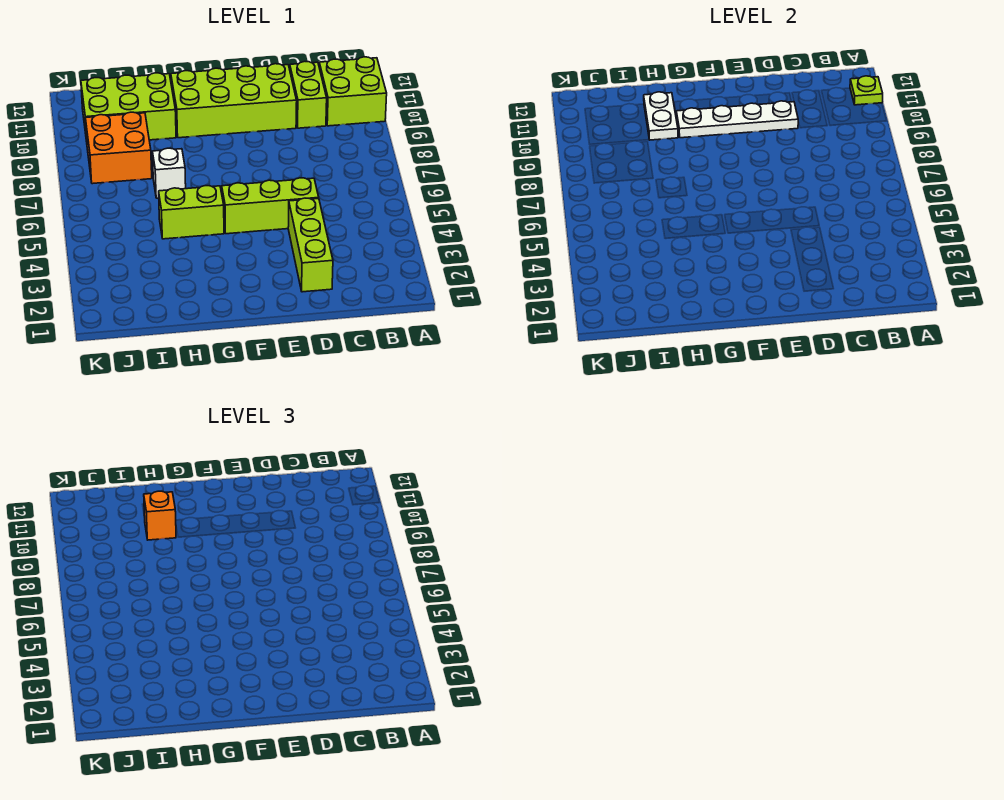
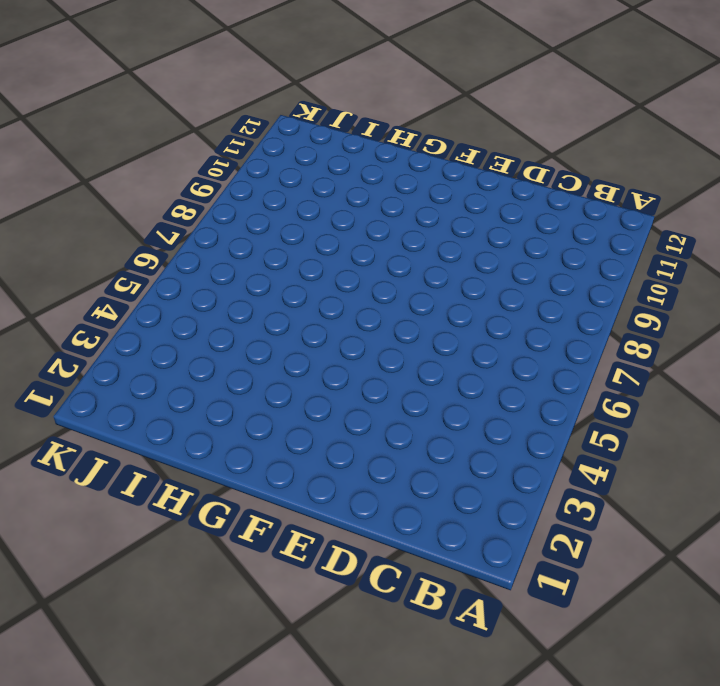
none -> lime brick A10:B11 level 1
none -> lime brick C10:C11 level 1
none -> lime brick D2:D4 level 1

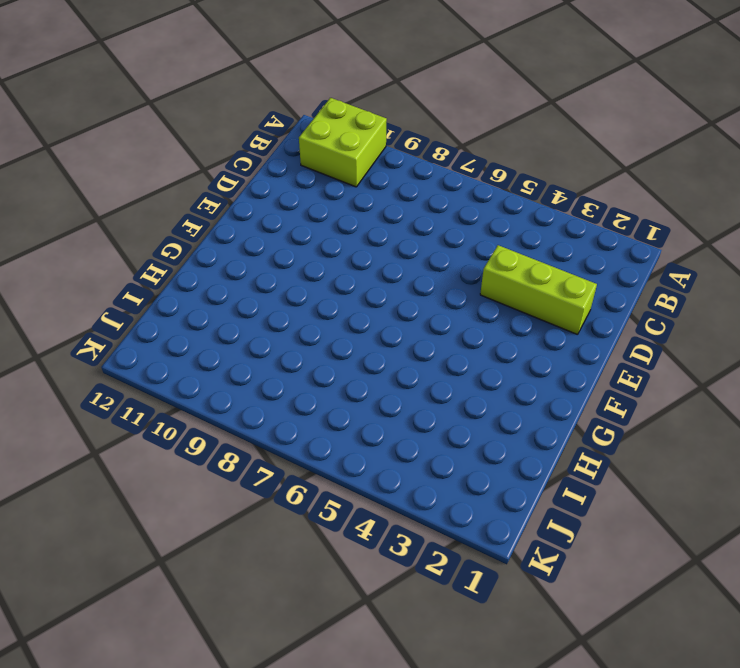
none -> lime brick C10:C11 level 1
none -> lime brick D5:F5 level 1
none -> lime brick D10:G11 level 1

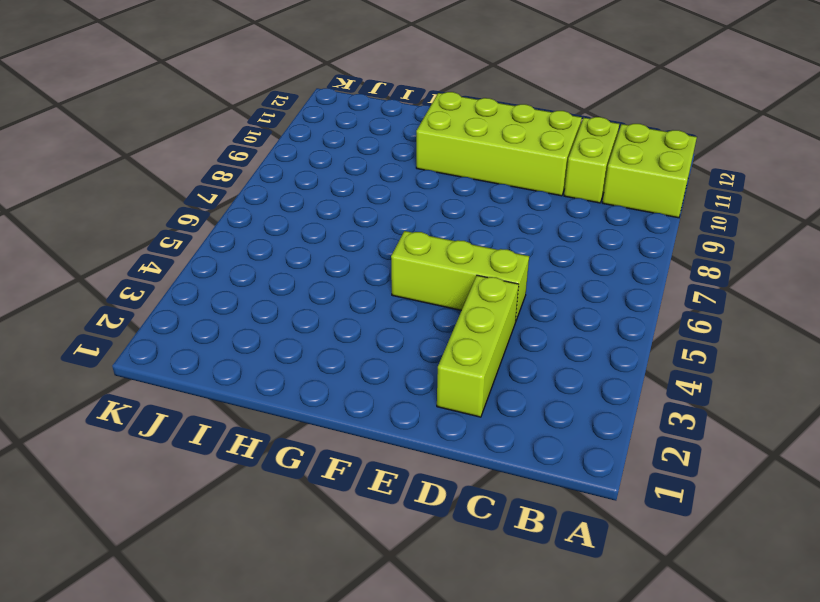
none -> lime brick G5:H5 level 1
none -> white brick H7 level 1
none -> lime brick H10:J11 level 1

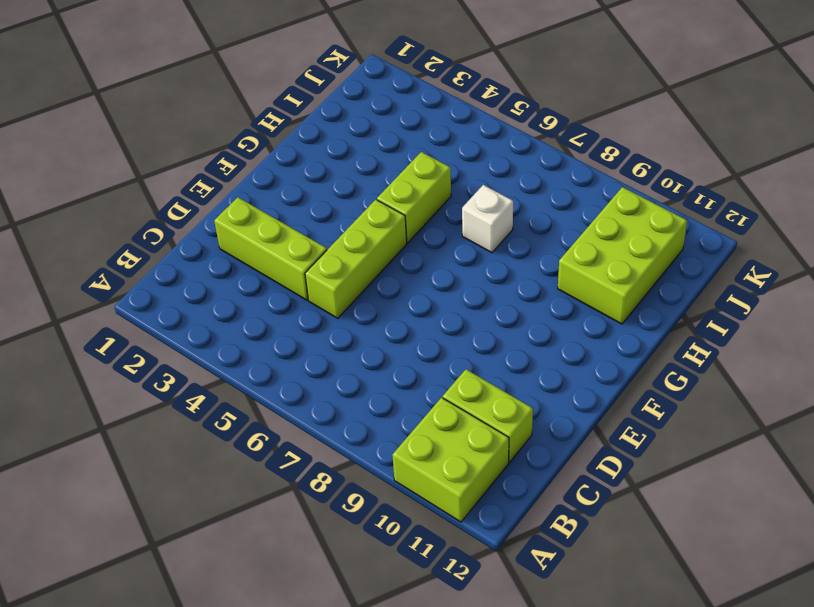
none -> lime brick D10:G11 level 1
none -> orange brick I8:J9 level 1
none -> lime plate A11 level 2

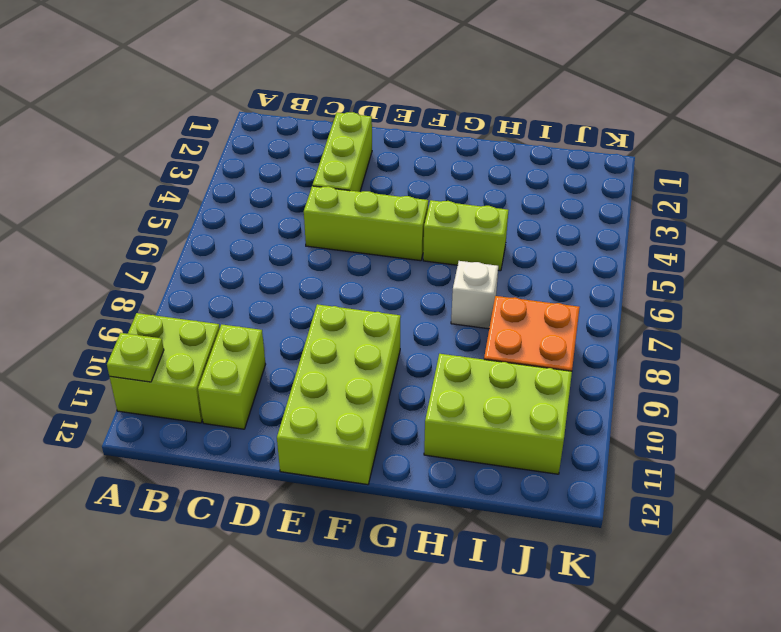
lime brick E9:F12 level 1 -> lime brick D10:G11 level 1
none -> white plate D10:G10 level 2
none -> white plate H10:H11 level 2
none -> orange brick H10 level 3

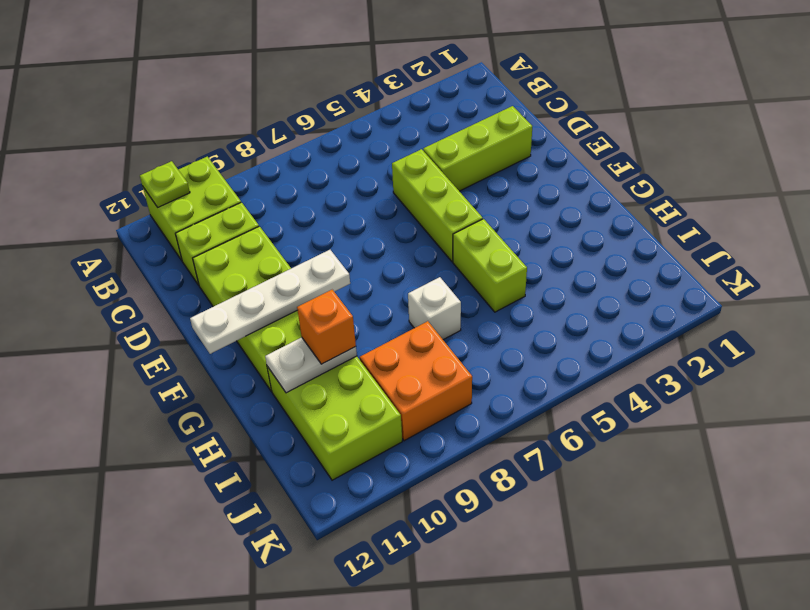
white plate F9:F12 level 2 -> white plate D10:G10 level 2

